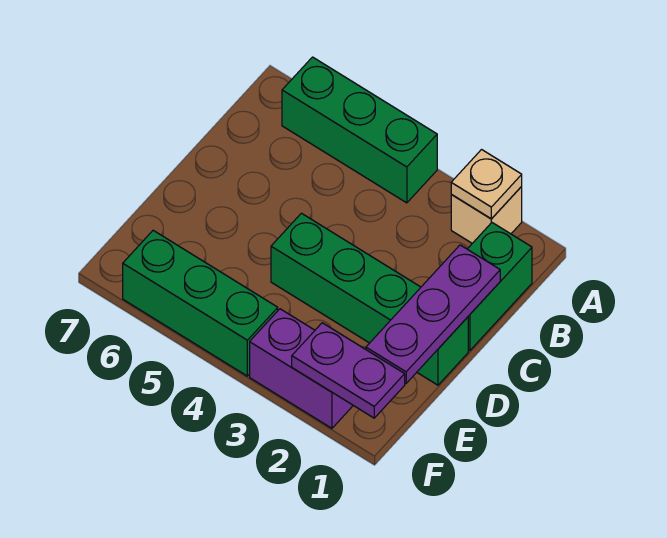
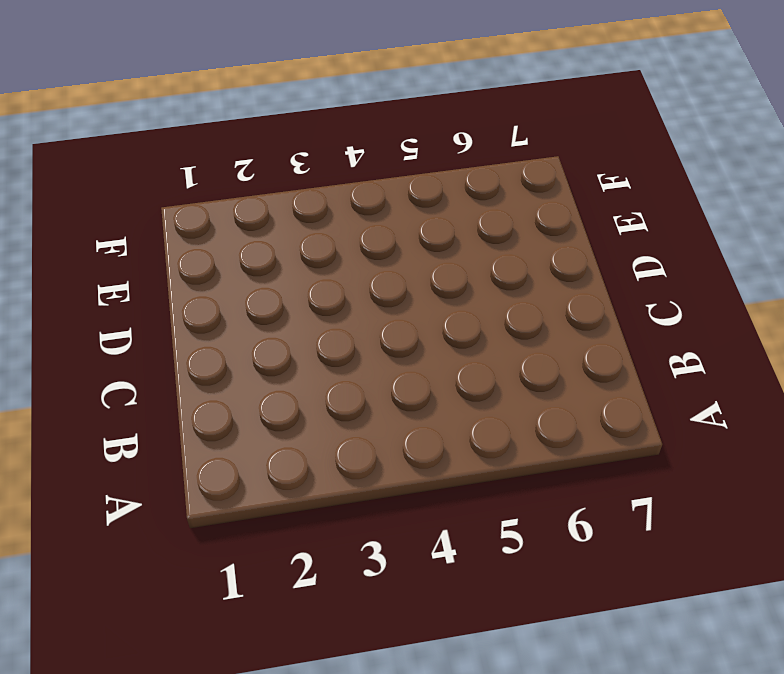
none -> tan brick A2 level 1
none -> green brick A4:A6 level 1

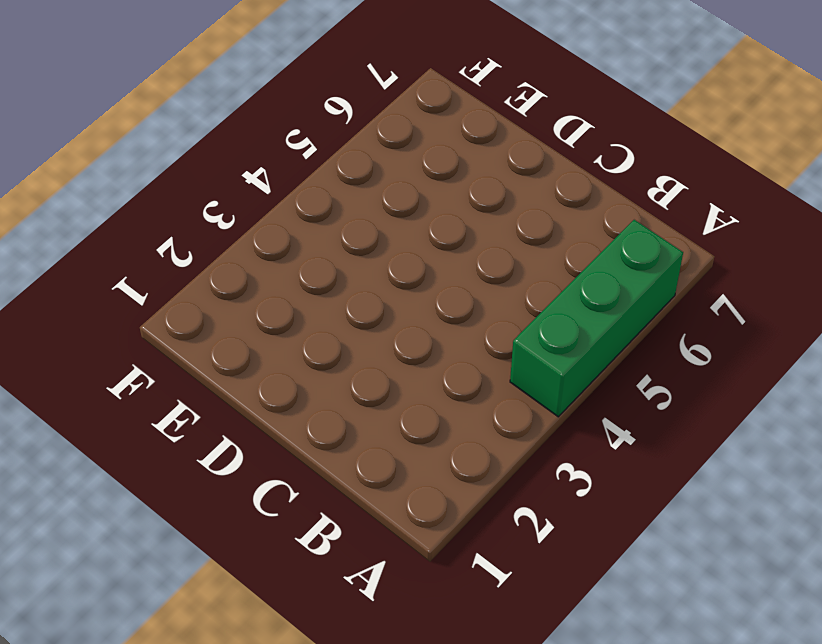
none -> tan brick A2 level 1
none -> green brick B1:C1 level 1

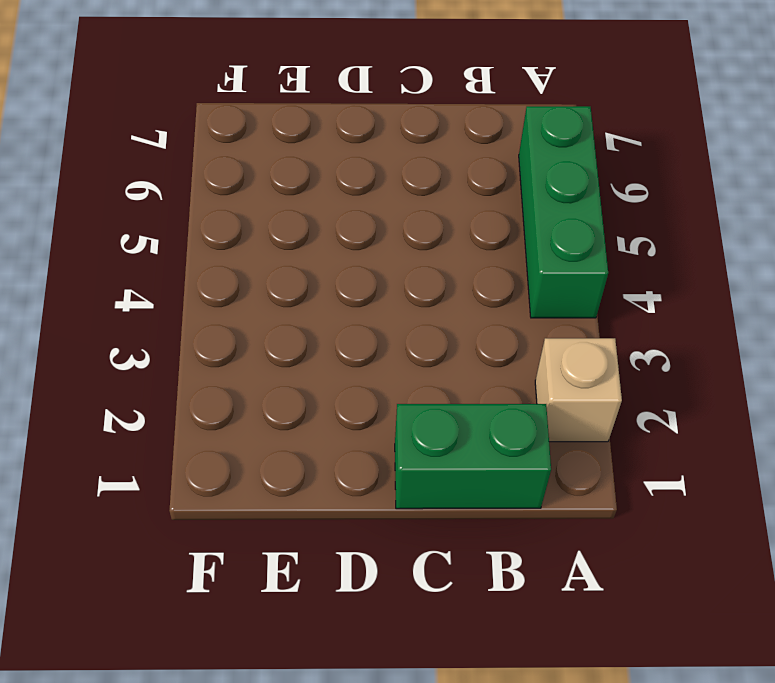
none -> green brick D1:D4 level 1
none -> purple brick F2:F3 level 1

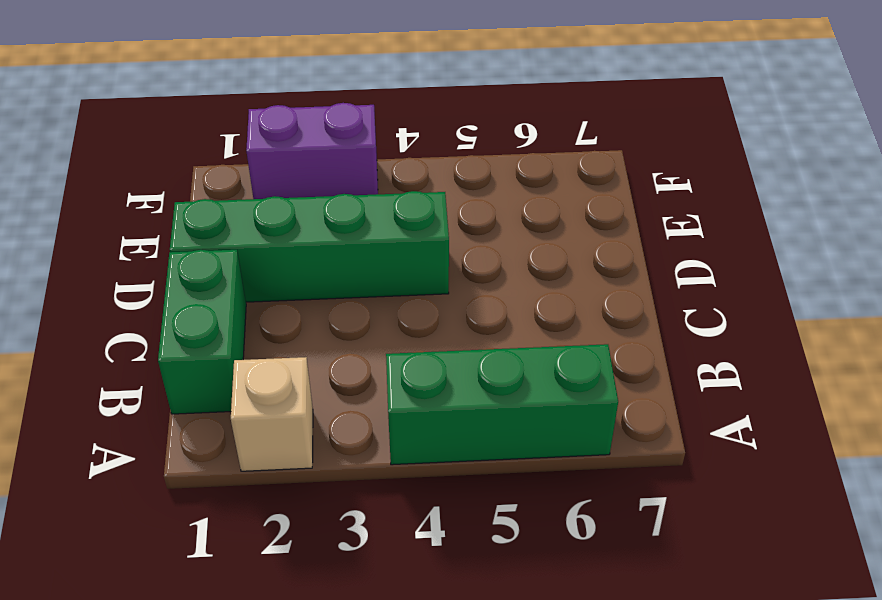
none -> green brick F4:F6 level 1
none -> tan plate A2 level 2

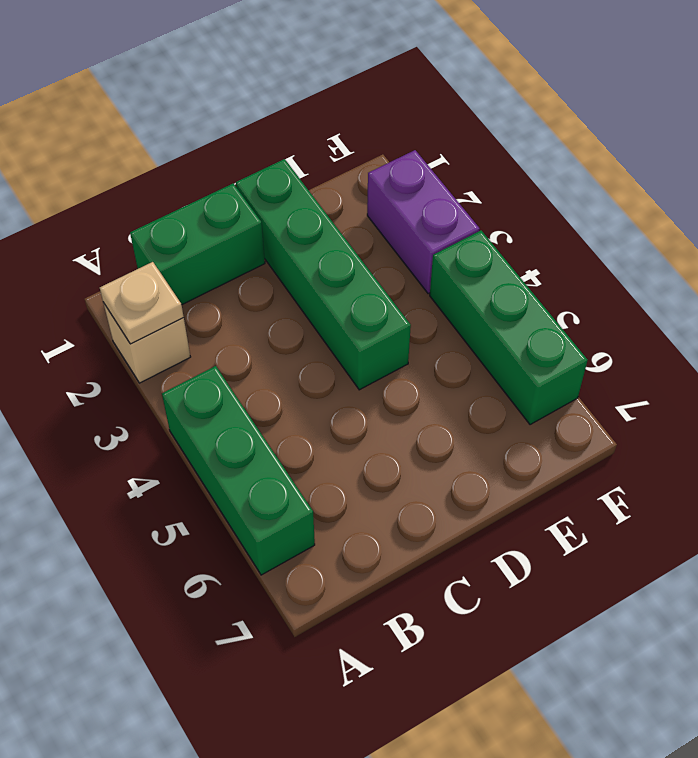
none -> purple plate C1:E1 level 2
none -> purple plate F1:F2 level 2

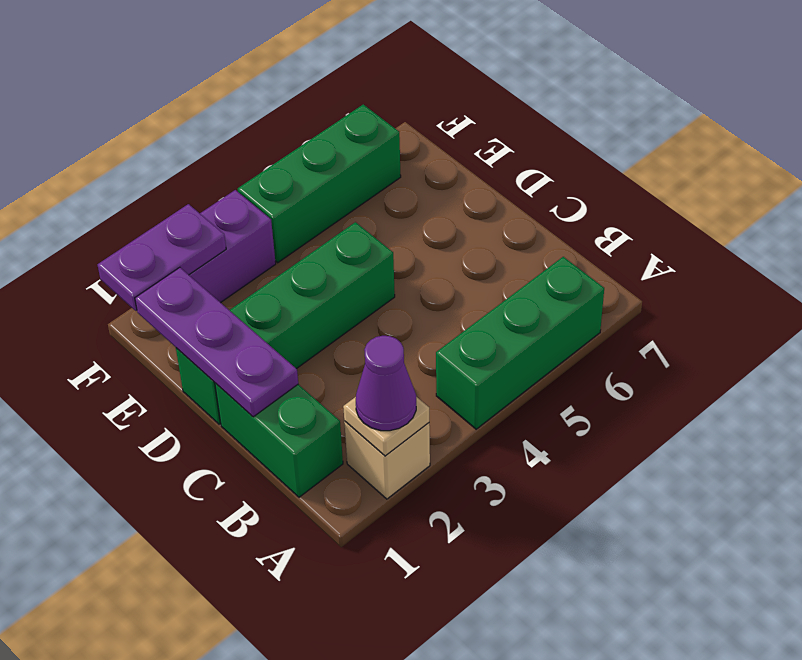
purple cone A2 level 3 -> none

